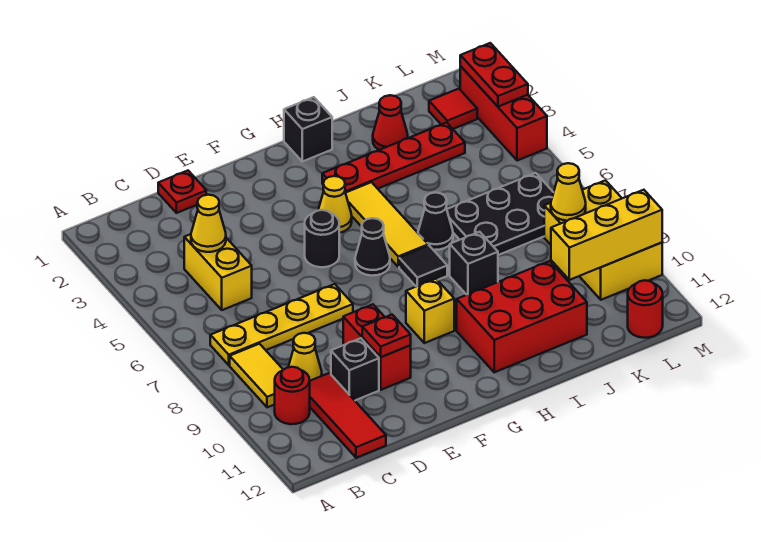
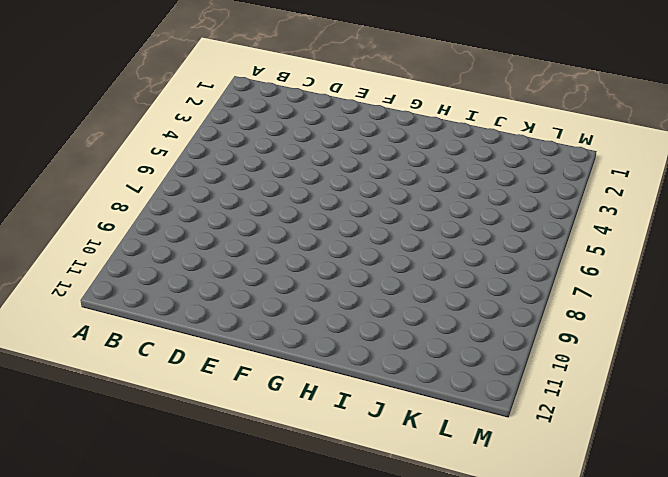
none -> yellow plate B7:E7 level 1
none -> yellow tile B8:B9 level 1
none -> red round brick B10 level 1
none -> yellow brick C4:C5 level 1

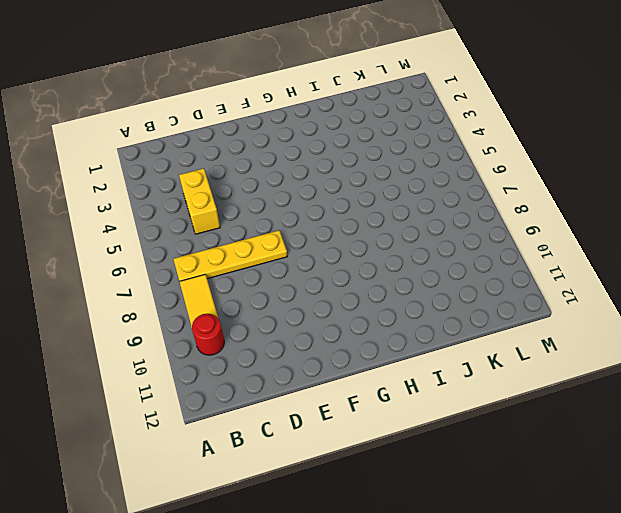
none -> yellow cone C9 level 1
none -> red tile C10:C12 level 1
none -> red plate D1 level 1
none -> black brick D10 level 1

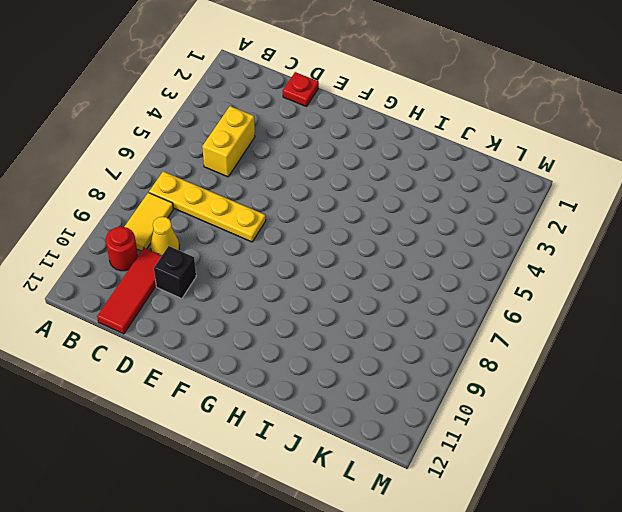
none -> red brick E9:E10 level 1
none -> black round brick F5 level 1
none -> yellow cone G4 level 1
none -> black cone G6 level 1

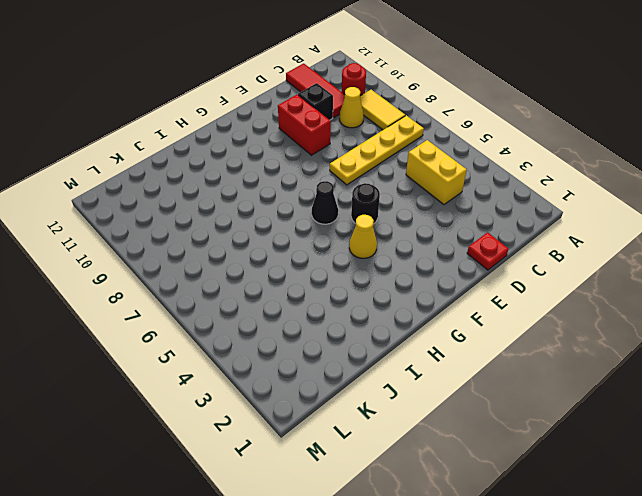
none -> yellow brick G9 level 1
none -> black brick H1 level 1
none -> red plate H3:K3 level 1
none -> yellow tile H4:H6 level 1

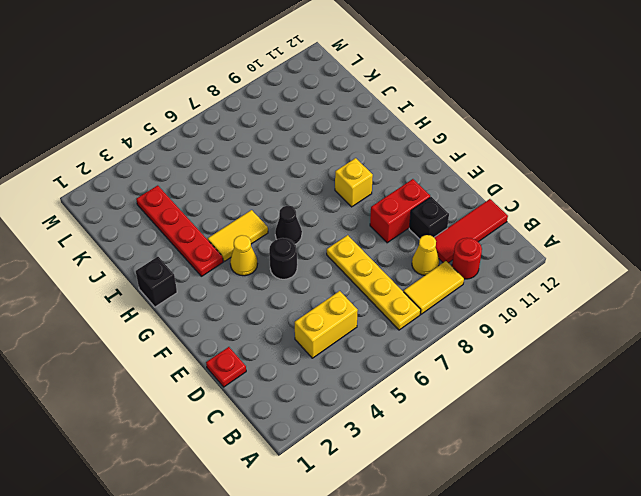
yellow tile H4:H5 level 1 -> yellow tile H4:H6 level 1
none -> black tile H7 level 1
none -> red brick H10:J11 level 1
none -> black cone I6 level 1
none -> black brick I8 level 1

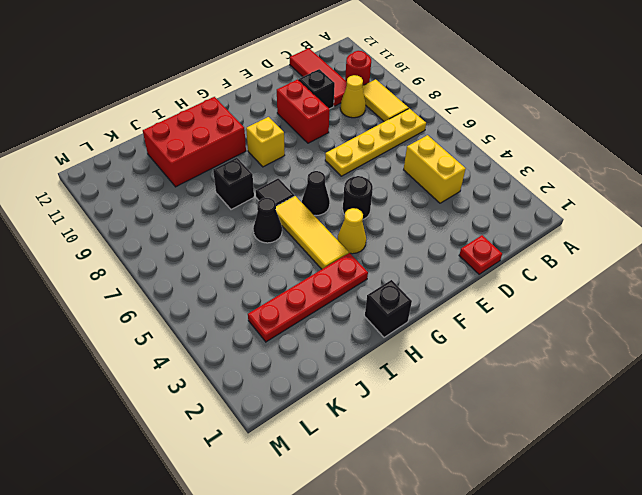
none -> red cone J2 level 1
none -> black plate J6:L7 level 1
none -> red tile L2 level 1
none -> yellow brick L8:M10 level 1

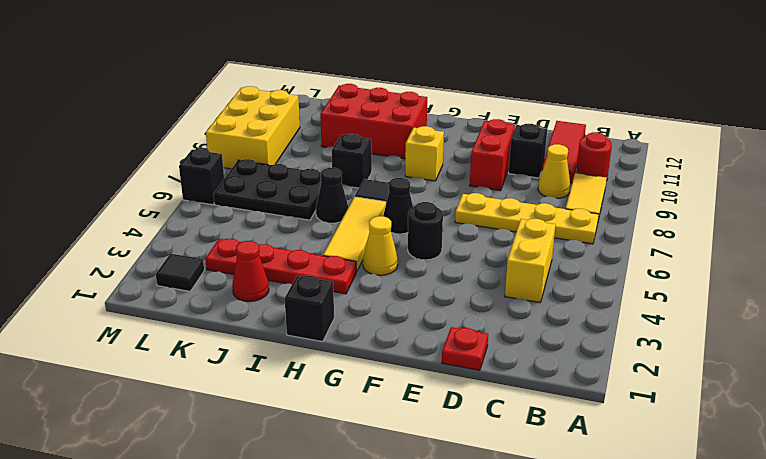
black tile L2 level 1 -> red tile L2 level 1
black brick M6 level 1 -> none
none -> red round brick L12 level 1
none -> red brick M2:M4 level 1
none -> yellow cone C4 level 2
none -> red plate E10 level 2

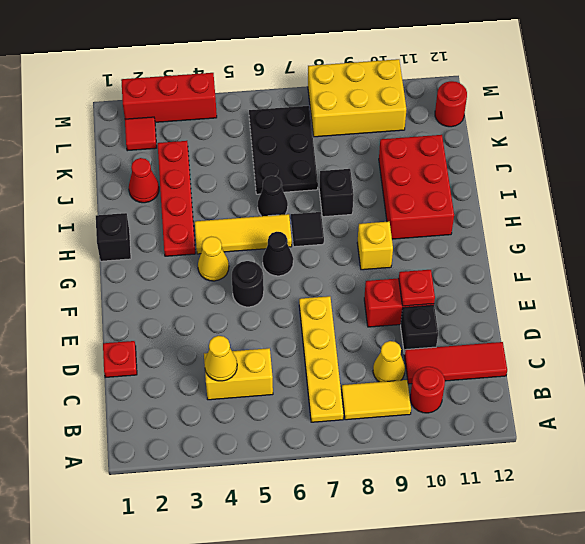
none -> yellow brick K10:M10 level 2
none -> yellow cone L8 level 2
none -> red plate M2:M3 level 2

